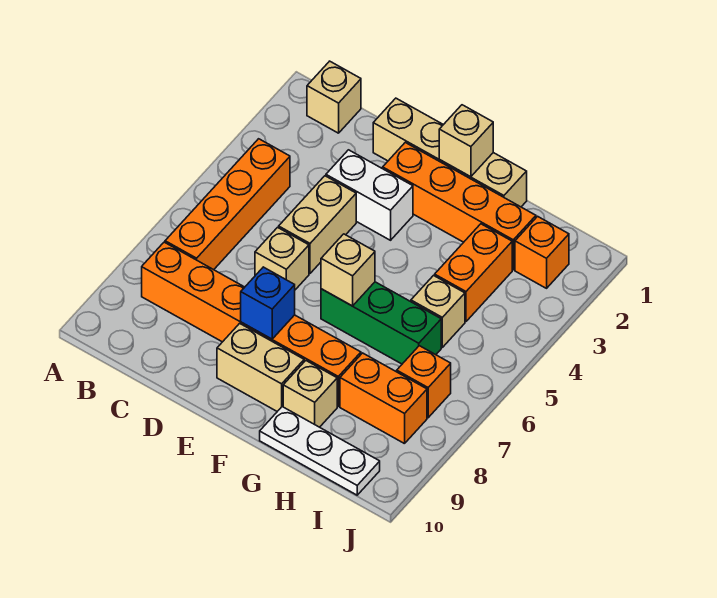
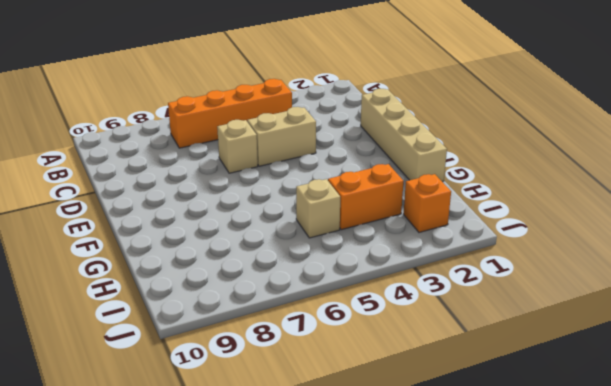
none -> tan brick B1 level 1
none -> orange brick B8:G8 level 1
none -> white brick D3:E3 level 1

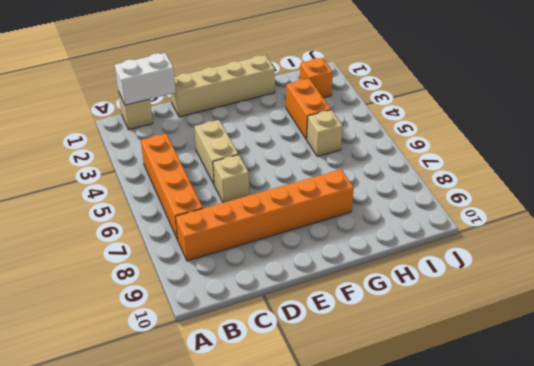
white brick B1:C1 level 2 -> white brick D3:E3 level 1
none -> orange brick E2:H2 level 1
none -> tan brick E9:F9 level 1
none -> green brick F6:H6 level 1

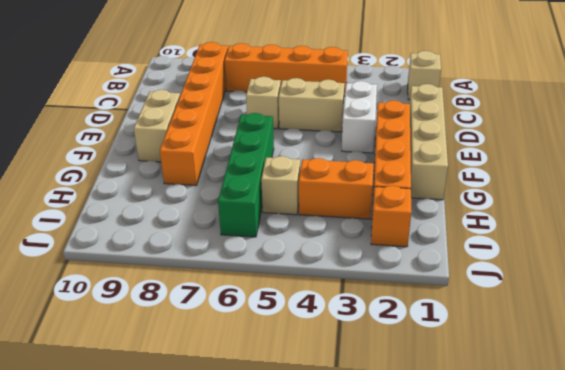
green brick F6:I6 level 1 -> green brick F6:H6 level 1
none -> tan brick G9 level 1
none -> white plate G10:I10 level 1
none -> orange brick H8:I8 level 1

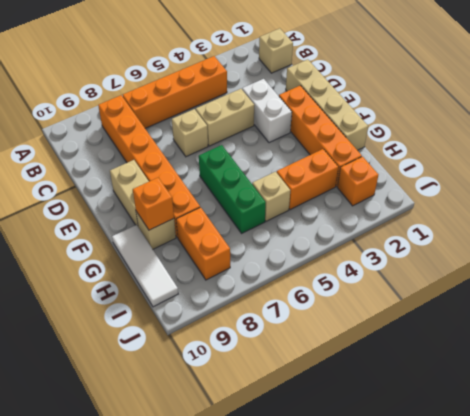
orange brick G9 level 2 -> orange brick I7 level 1
white tile G10:I10 level 1 -> white plate G10:I10 level 1
none -> blue brick E8 level 2
none -> tan brick F1 level 2
none -> tan brick F6 level 2

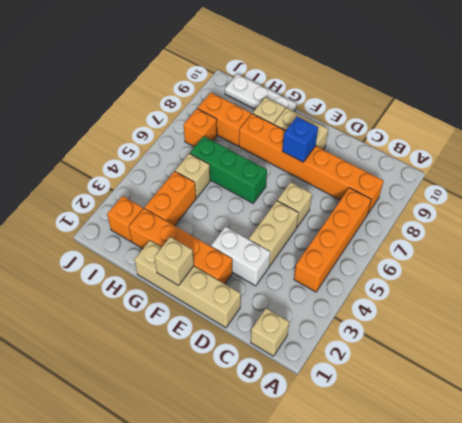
none -> tan brick F6 level 2

